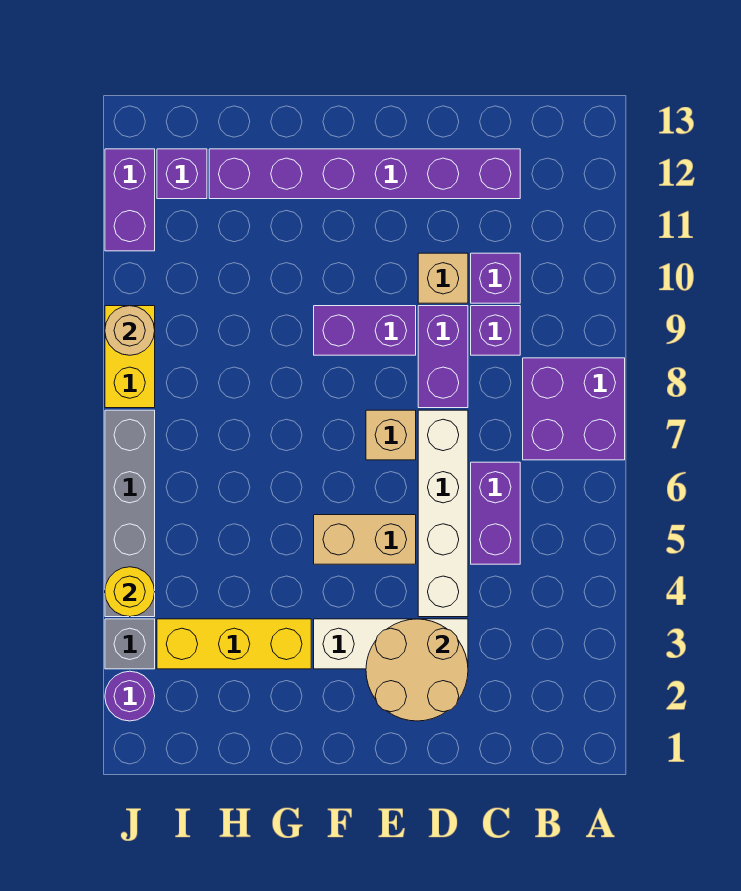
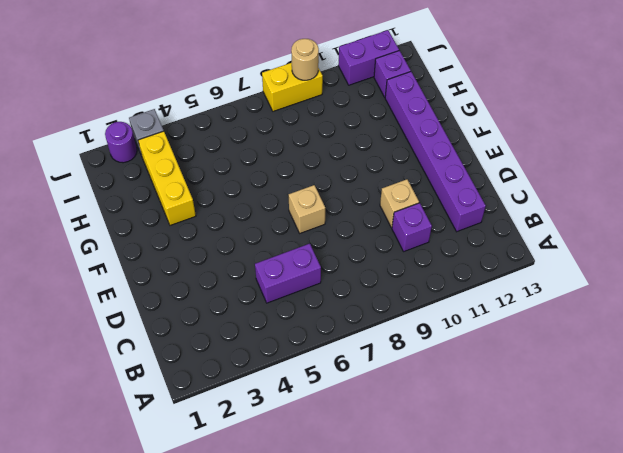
none -> purple brick A7:B8 level 1
none -> purple brick C9 level 1
none -> white brick D3:F3 level 1

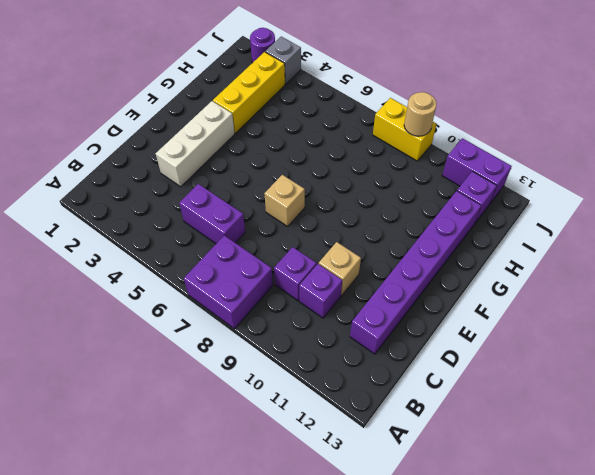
none -> white brick D4:D7 level 1
none -> purple brick D8:D9 level 1
none -> tan brick E5:F5 level 1

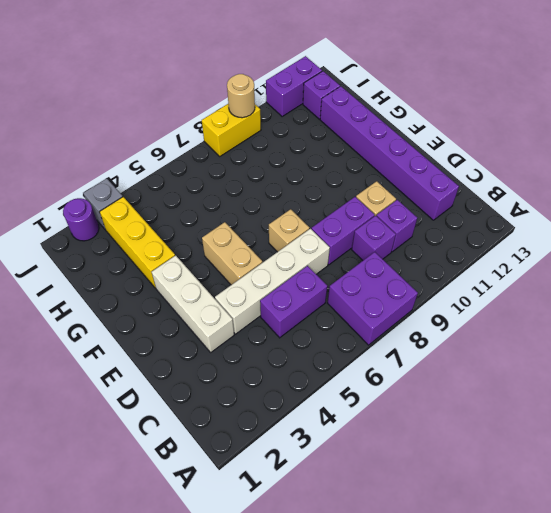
none -> purple brick E9:F9 level 1
none -> grey brick J4:J7 level 1
none -> tan round brick D2:E3 level 2

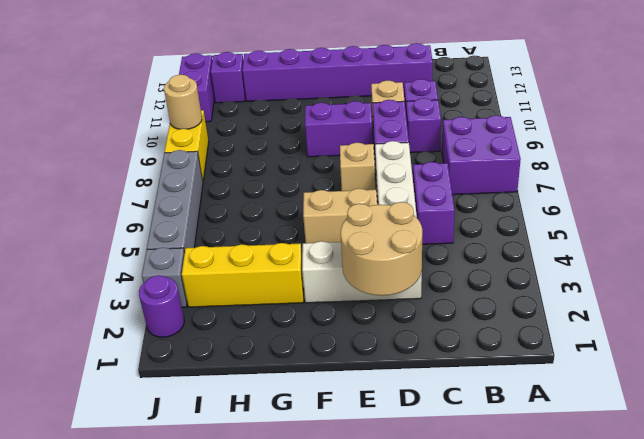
none -> yellow round brick J4 level 2

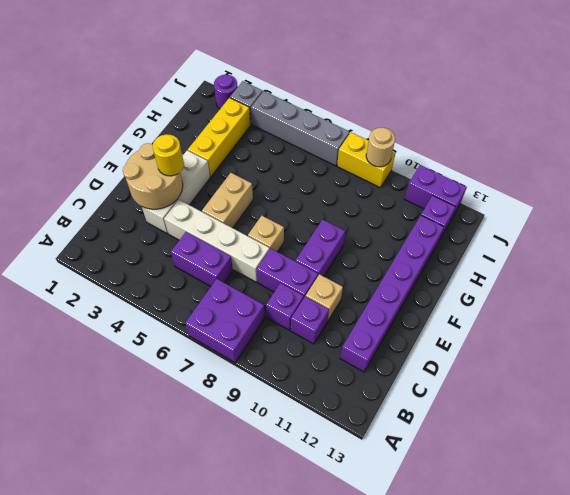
yellow round brick E3 level 3 -> yellow round brick J4 level 2

